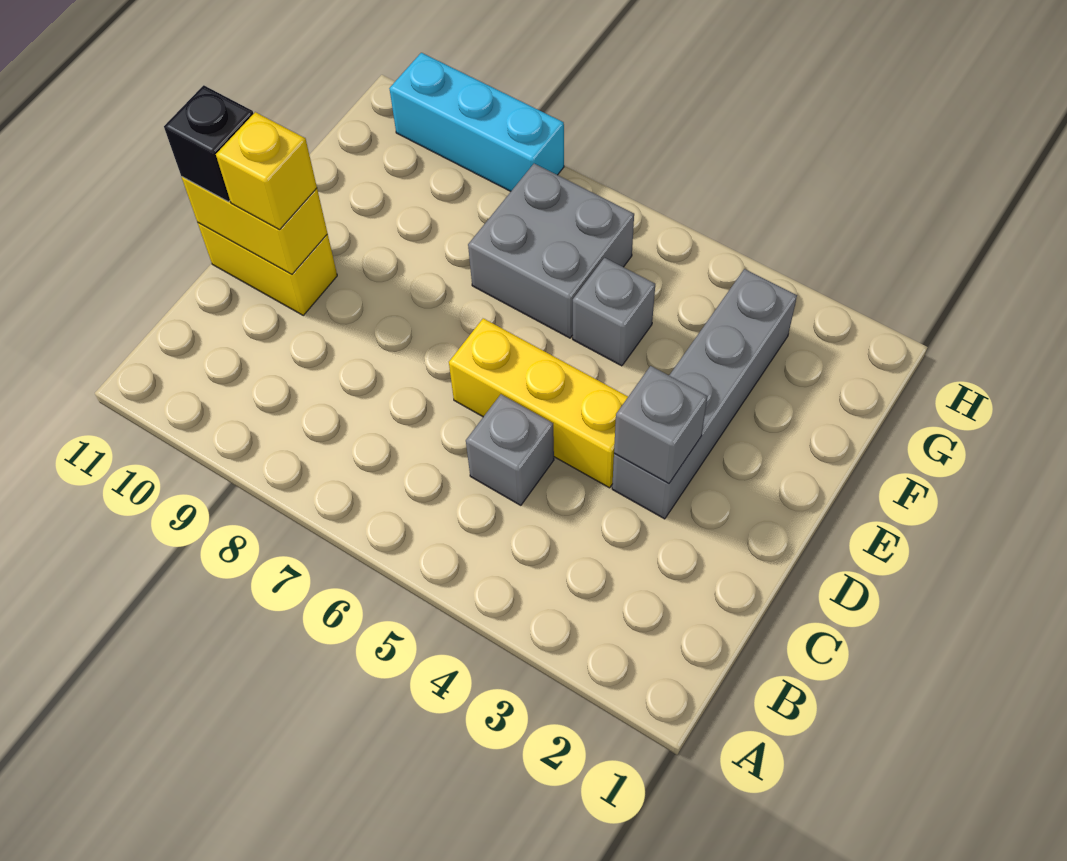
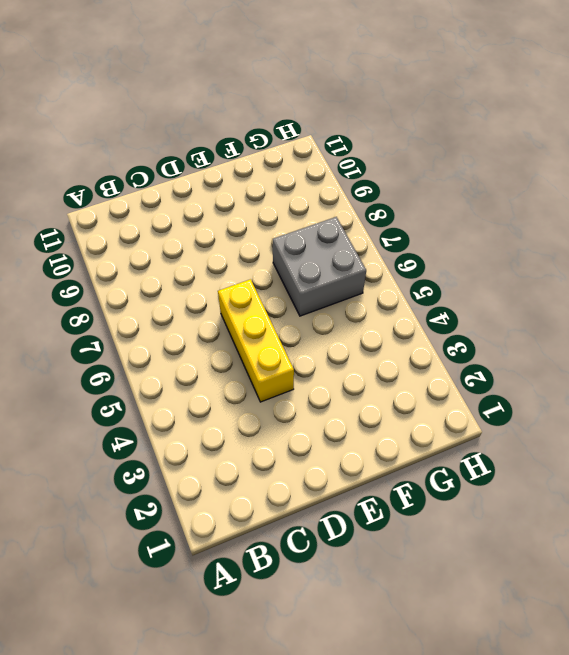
none -> grey brick C5 level 1
none -> grey brick D3:G3 level 1

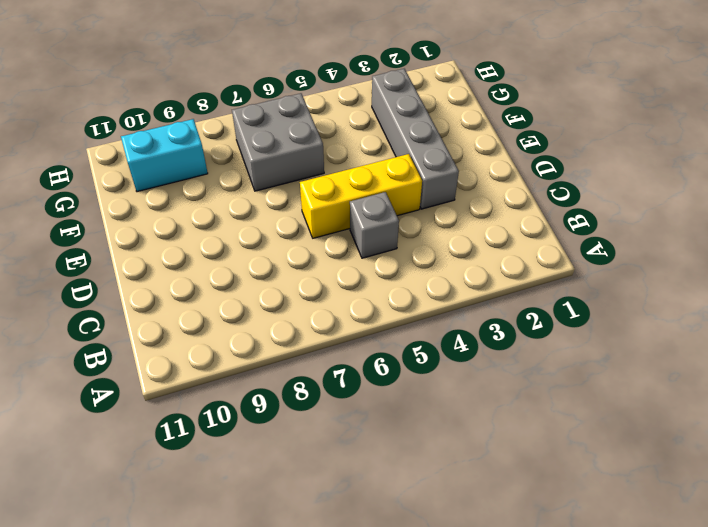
cyan brick G9:G10 level 1 -> none
none -> yellow brick D10:D11 level 1
none -> grey brick F5 level 1

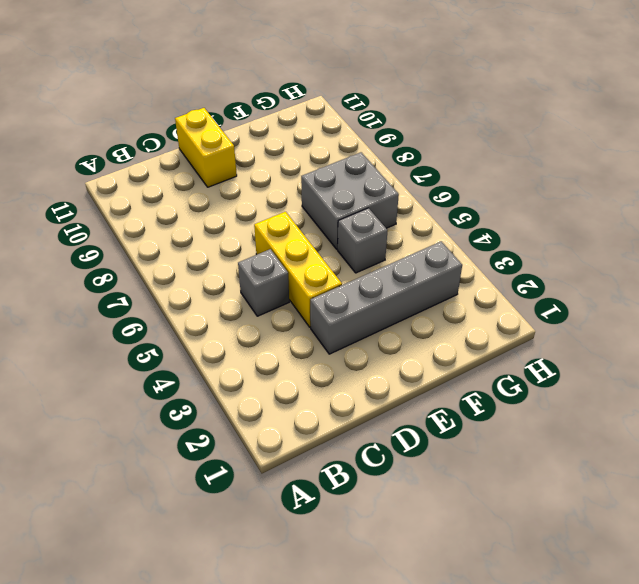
none -> cyan brick H8:H10 level 1
none -> grey brick D3 level 2

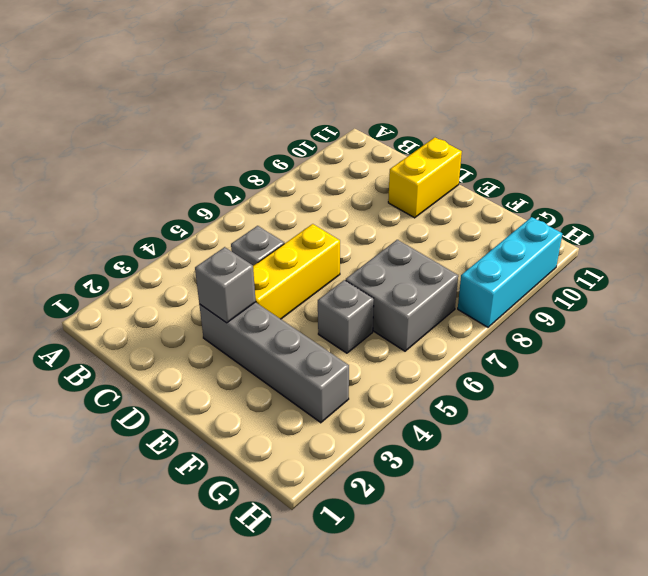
none -> yellow brick D10:D11 level 2
none -> yellow brick D10 level 3

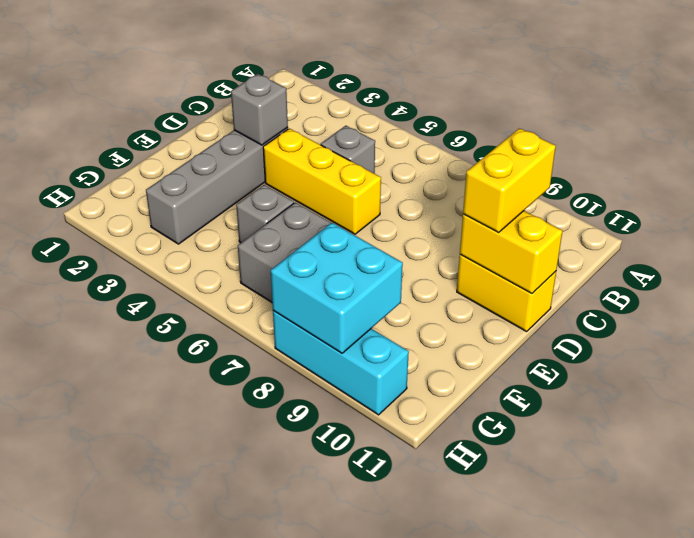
yellow brick C10:D10 level 3 -> yellow brick D10 level 3
cyan brick G8:H9 level 2 -> none
none -> black brick D11 level 3

